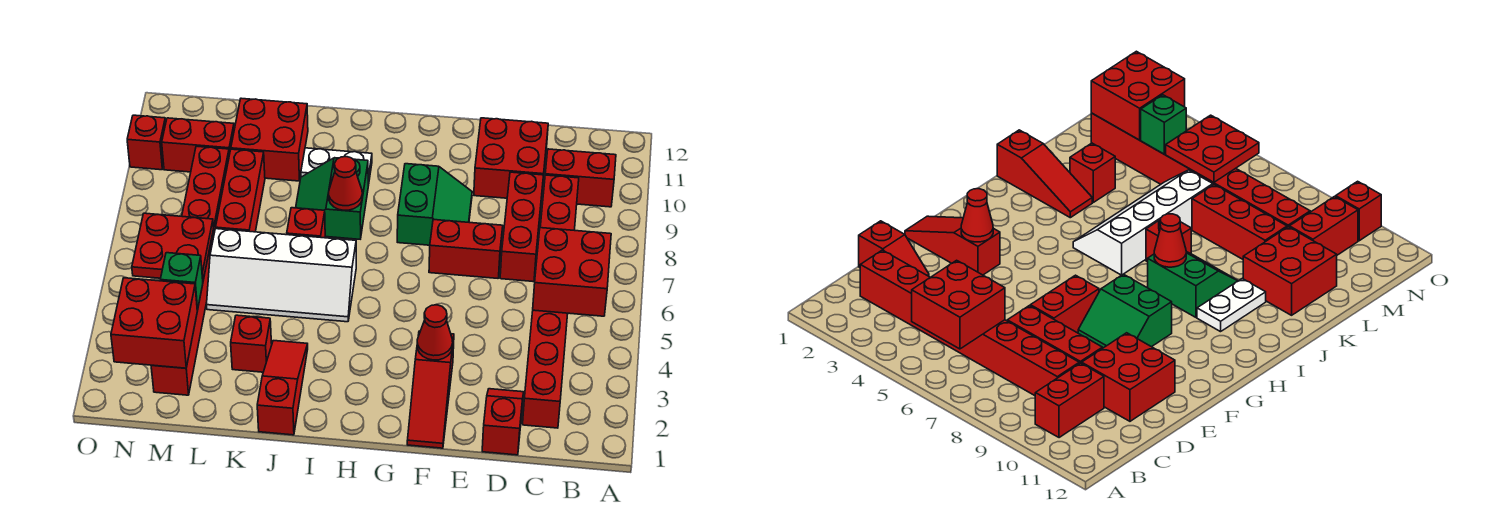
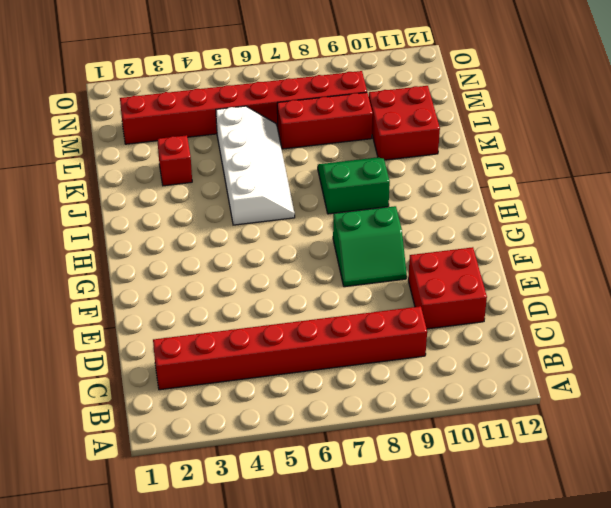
white slope I5:L6 level 1 top 5 -> white slope I5:L6 level 1 top 6
none -> red brick B10:C10 level 1
none -> red slope D1:D2 level 1 top 1
none -> red brick D7:D9 level 1

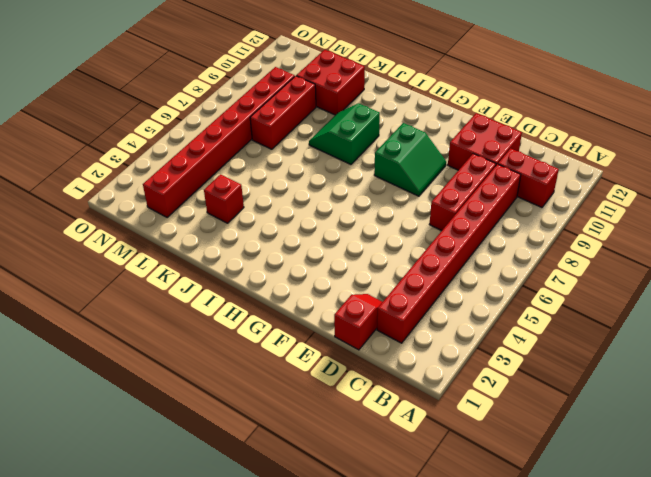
none -> red brick E7:F7 level 1
none -> red slope F1:F3 level 1 top 3
none -> white slope I5:L6 level 1 top 6

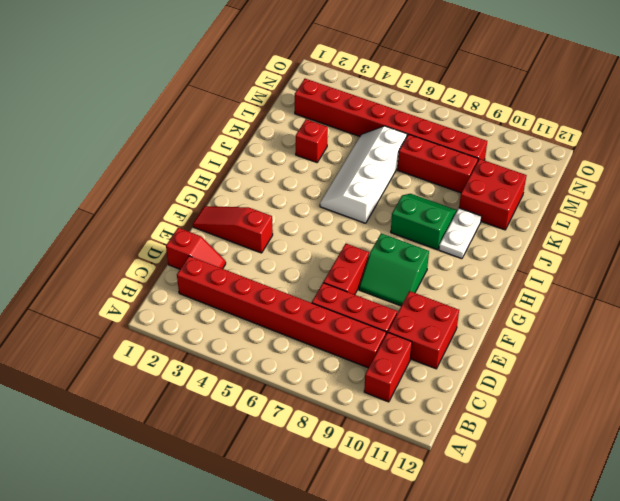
none -> red slope J1:J3 level 1 top 1
none -> red brick J7 level 1
none -> red brick M10:N10 level 1

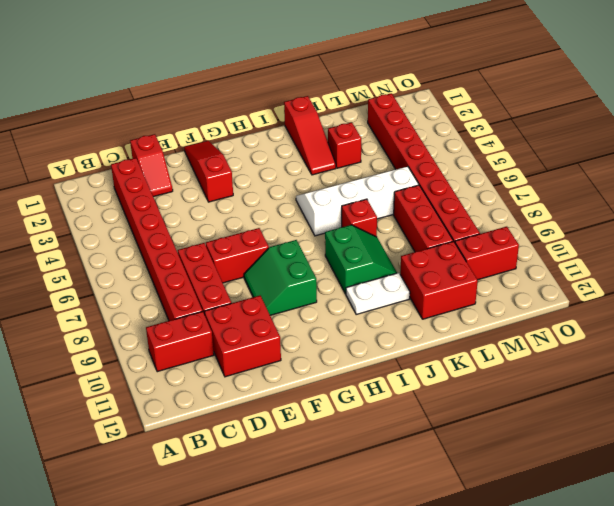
none -> red brick O10 level 1
none -> red brick B5:C6 level 2
none -> red cone F3 level 2

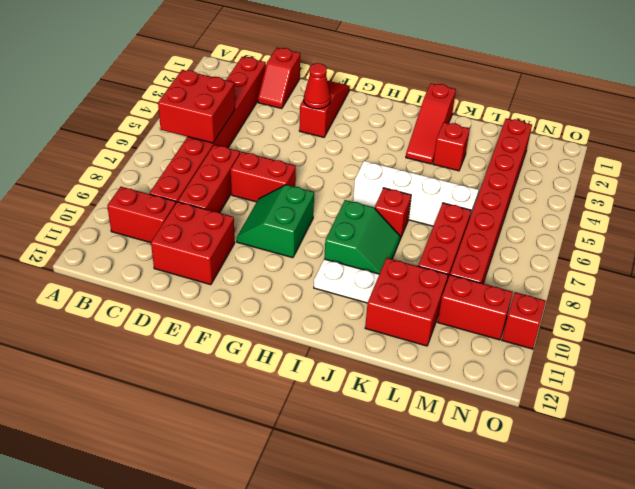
none -> red cone I8 level 2
none -> red brick M2:N3 level 2
none -> green brick M4 level 2

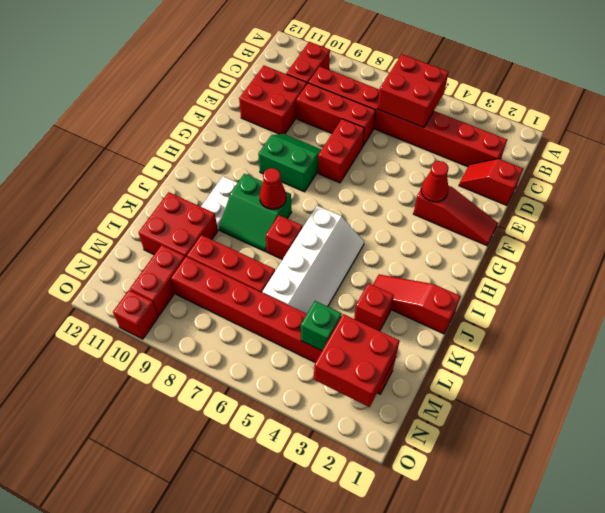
none -> red plate M5:N6 level 2

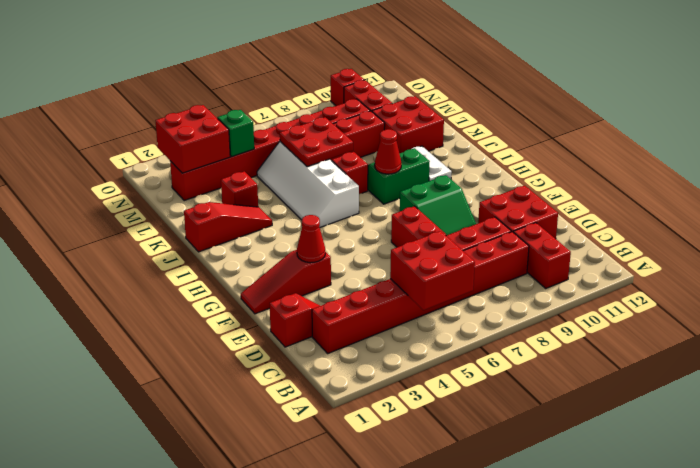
red plate K6:L7 level 2 -> red plate M5:N6 level 2

